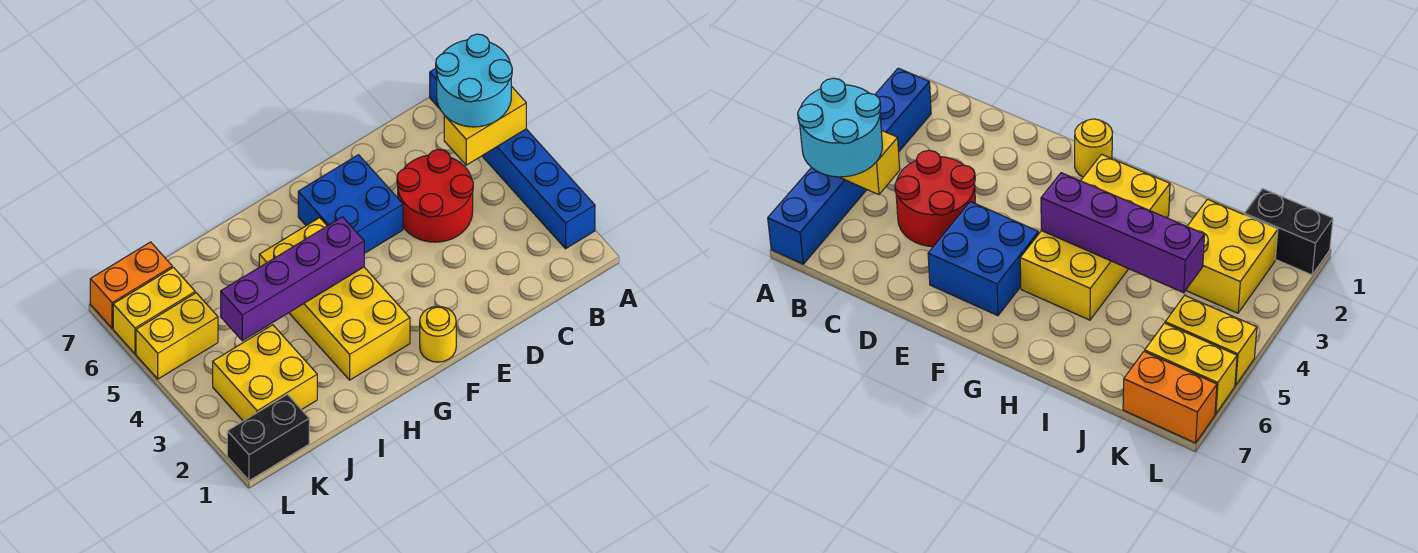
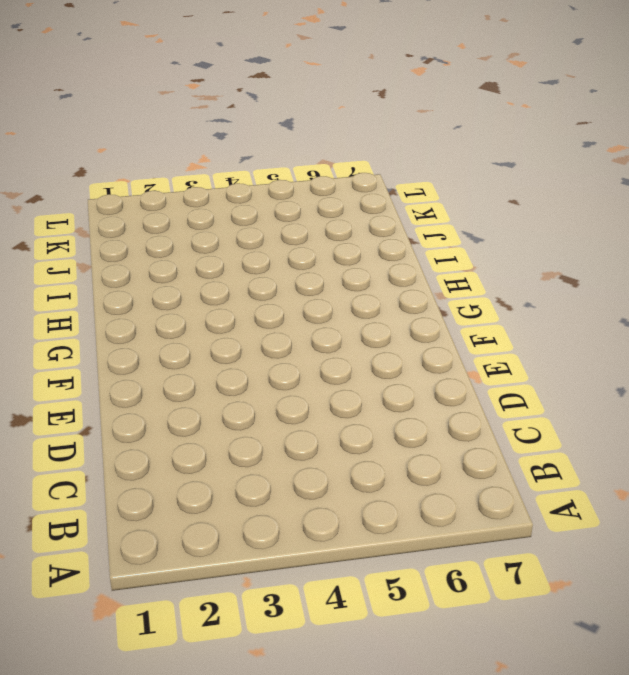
none -> blue brick A2:A7 level 1
none -> red round brick C4:D5 level 1
none -> blue brick E5:F6 level 1

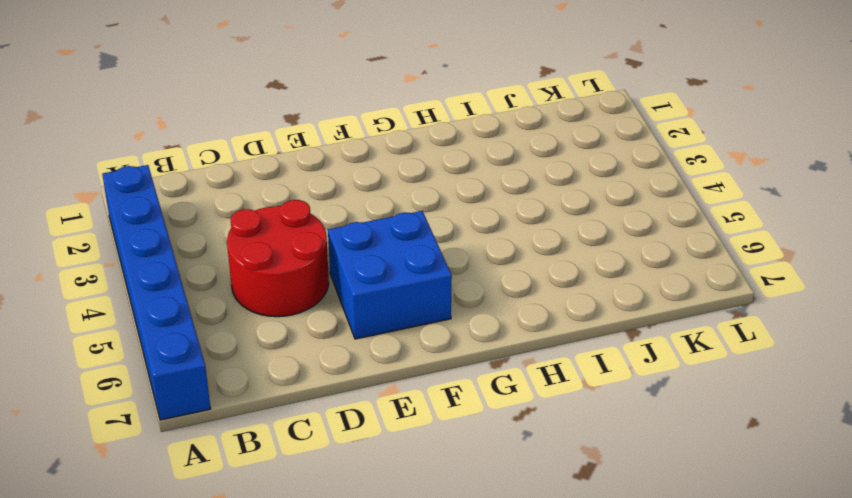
none -> yellow round brick F1 level 1
none -> yellow brick G2:H5 level 1
none -> yellow brick J2:K3 level 1

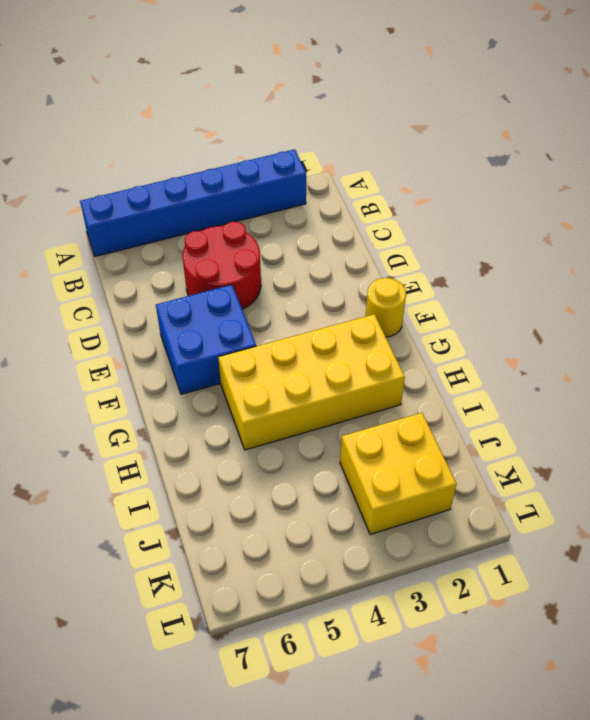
none -> black brick K1:L1 level 1
none -> yellow brick K5:L5 level 1
none -> yellow brick K6:L6 level 1

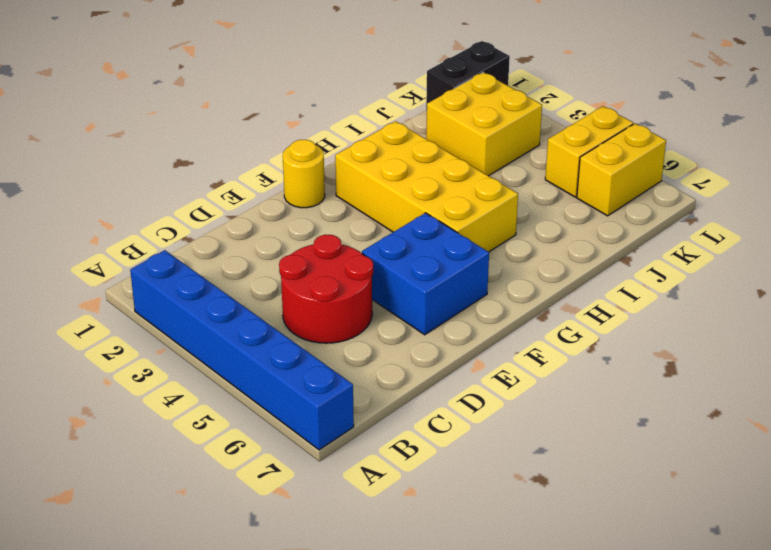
none -> orange brick K7:L7 level 1
none -> yellow brick A5:B5 level 2
none -> purple brick G4:J4 level 2

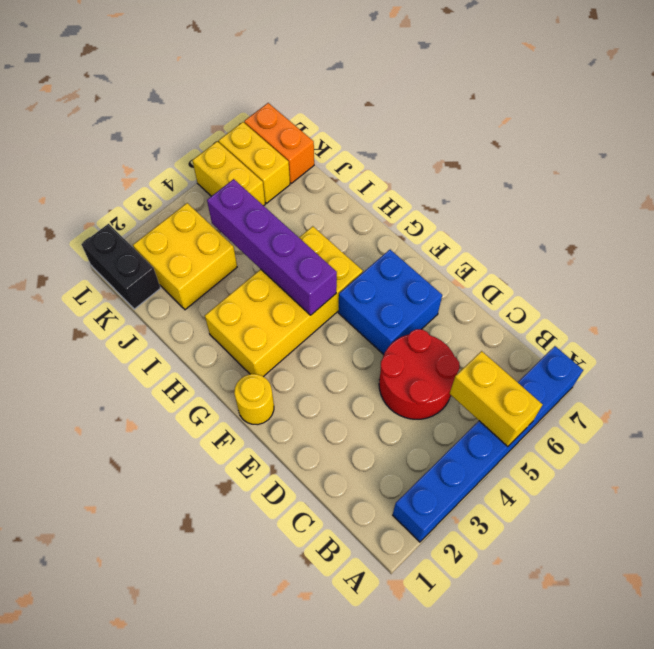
none -> cyan round brick A5:B6 level 3

